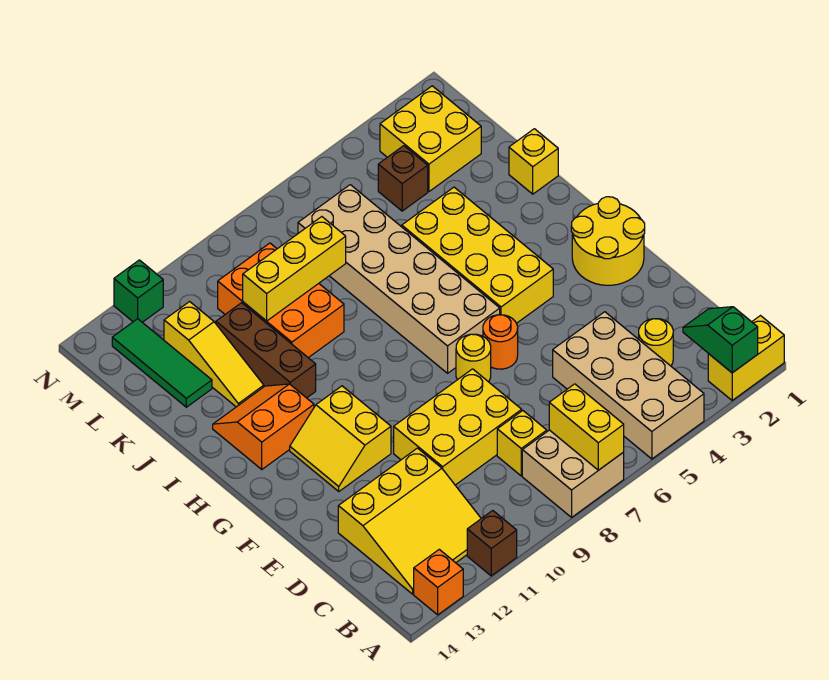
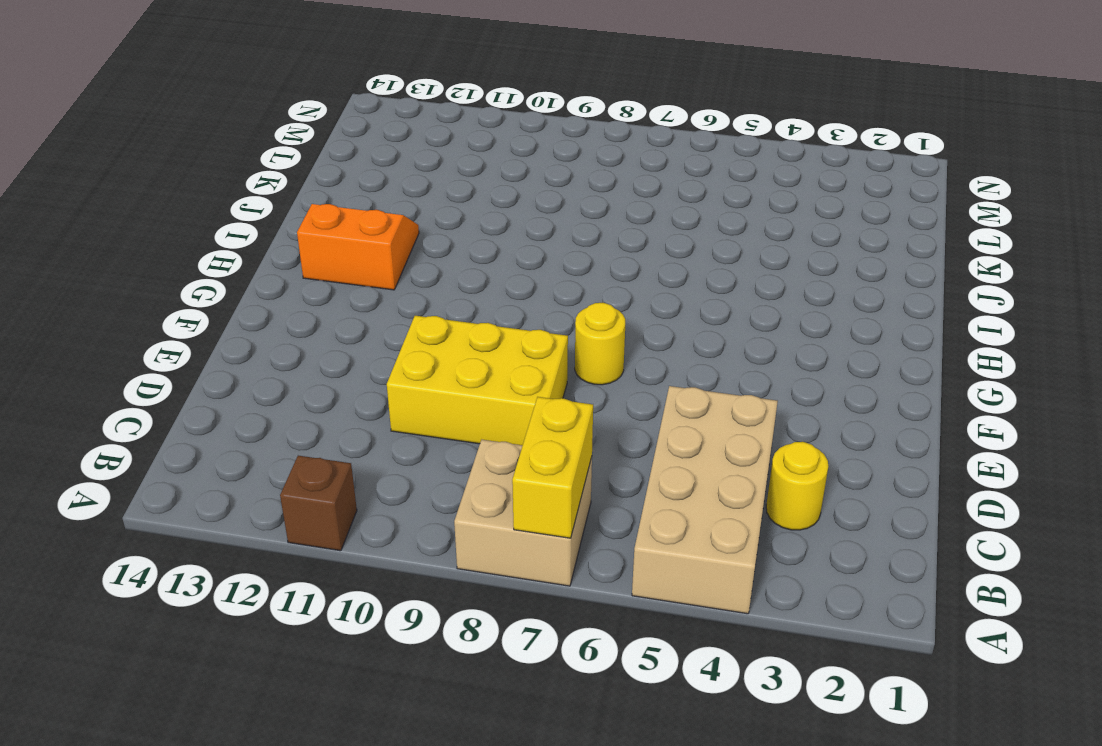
none -> yellow brick A1:A2 level 1
none -> orange brick A13 level 1
none -> yellow slope B11:D13 level 1 top D

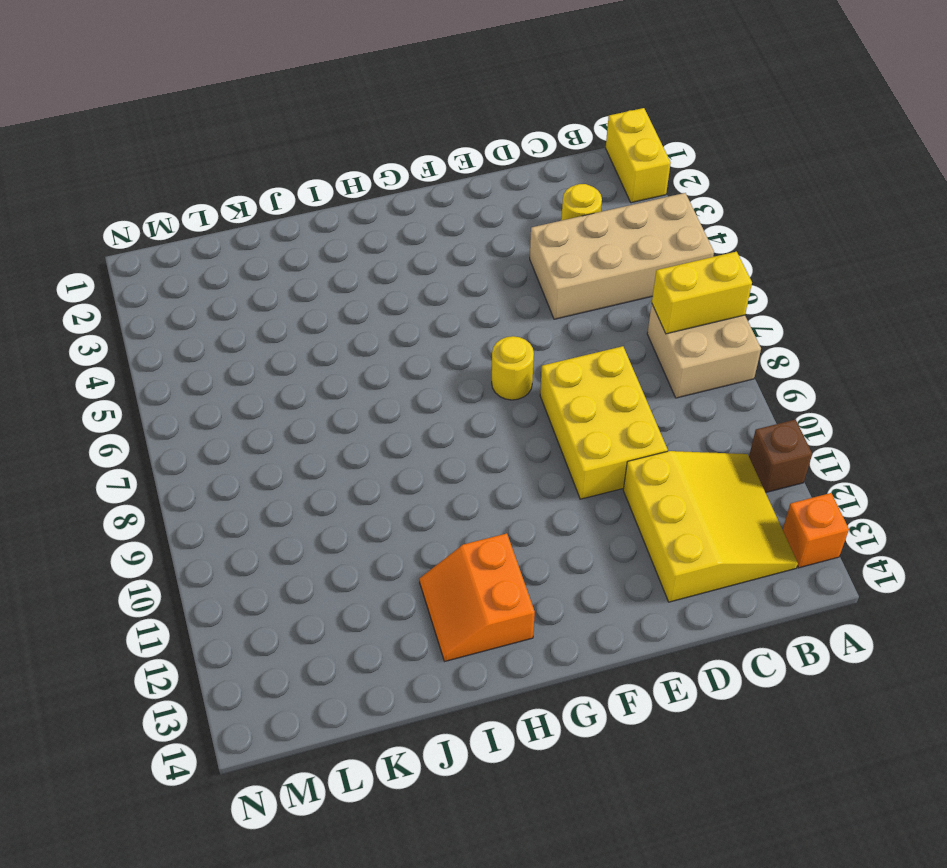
none -> yellow brick C8 level 1
none -> yellow round brick F1:G2 level 1
none -> orange round brick F6 level 1

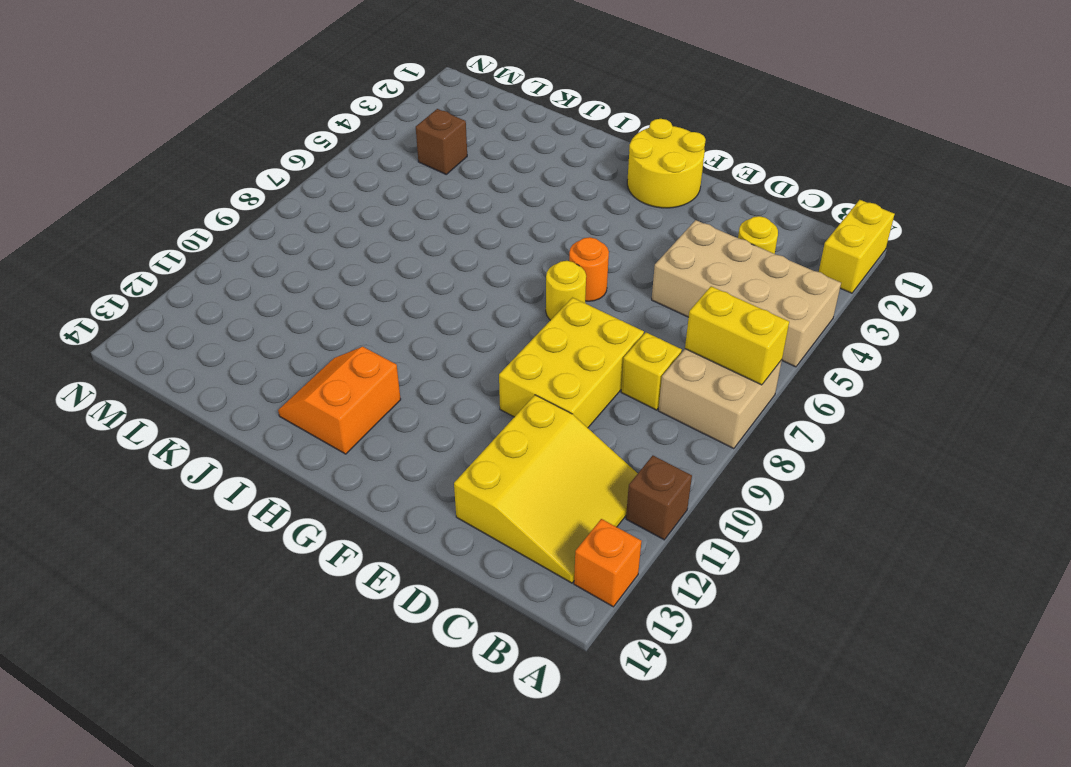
none -> yellow slope F11:G12 level 1 top 11
none -> yellow brick G4:J5 level 1
none -> tan brick G6:L7 level 1

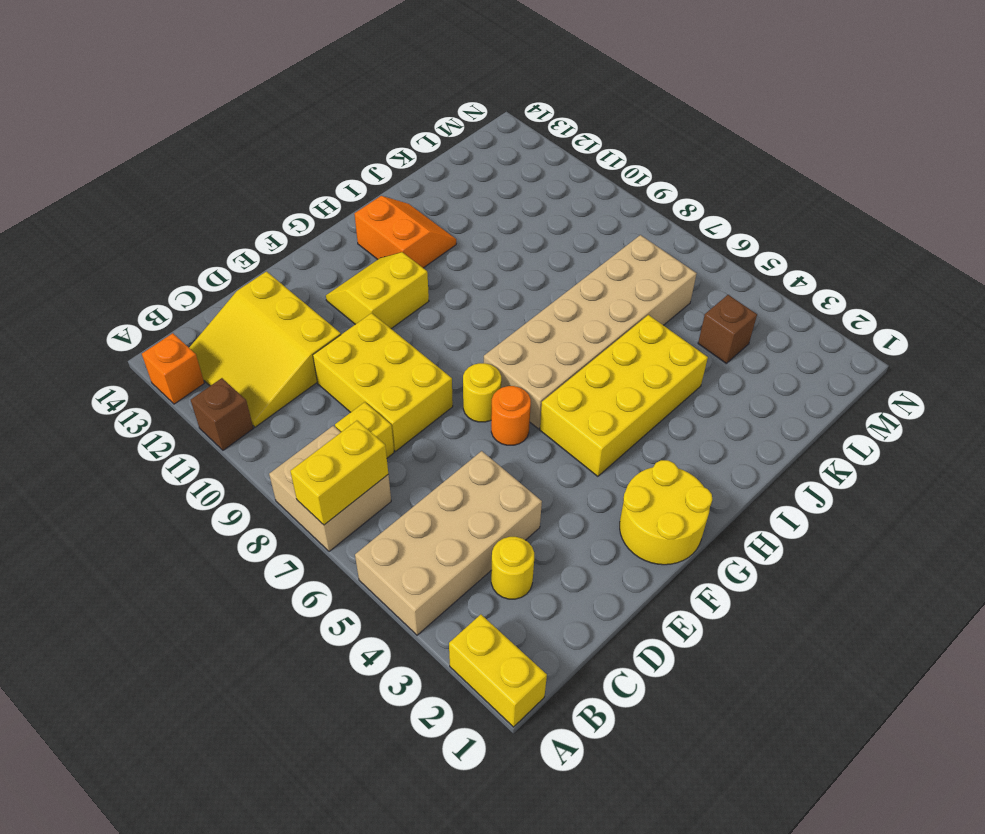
none -> brown brick I11:K11 level 1
none -> yellow brick J1 level 1
none -> orange brick J9:L10 level 1

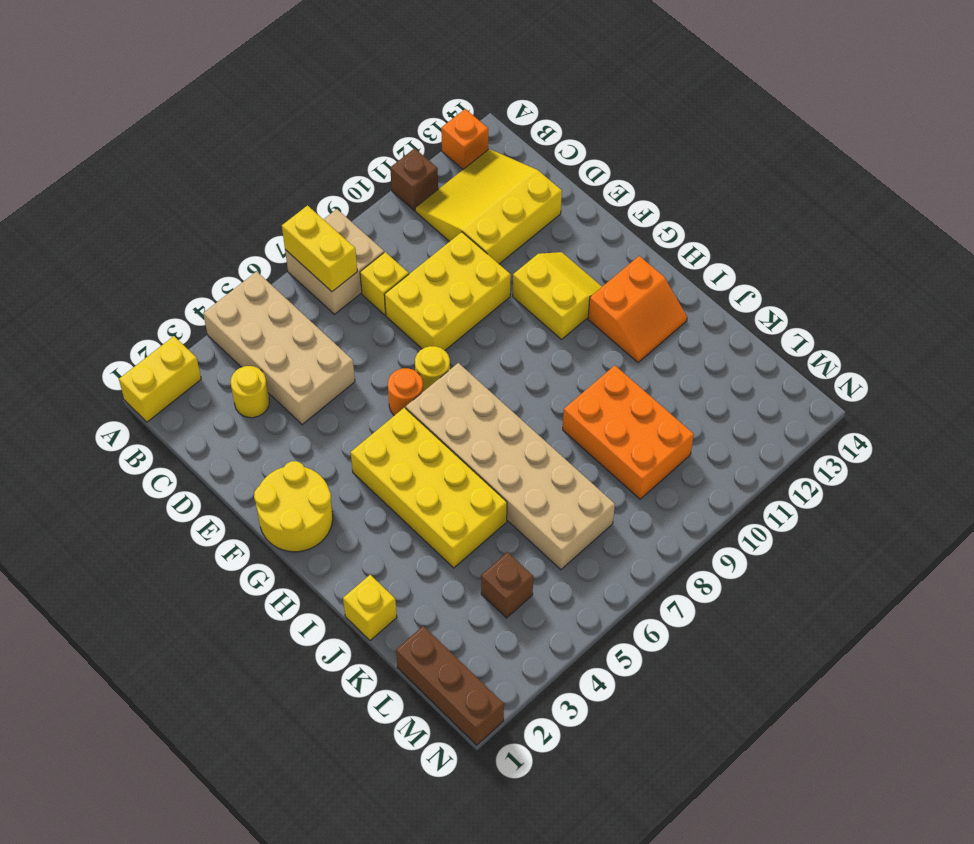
brown brick L1:N1 level 1 -> brown brick I11:K11 level 1
none -> yellow slope J12:L12 level 1 top L
none -> green tile K13:M13 level 1
none -> yellow brick L2:M3 level 1

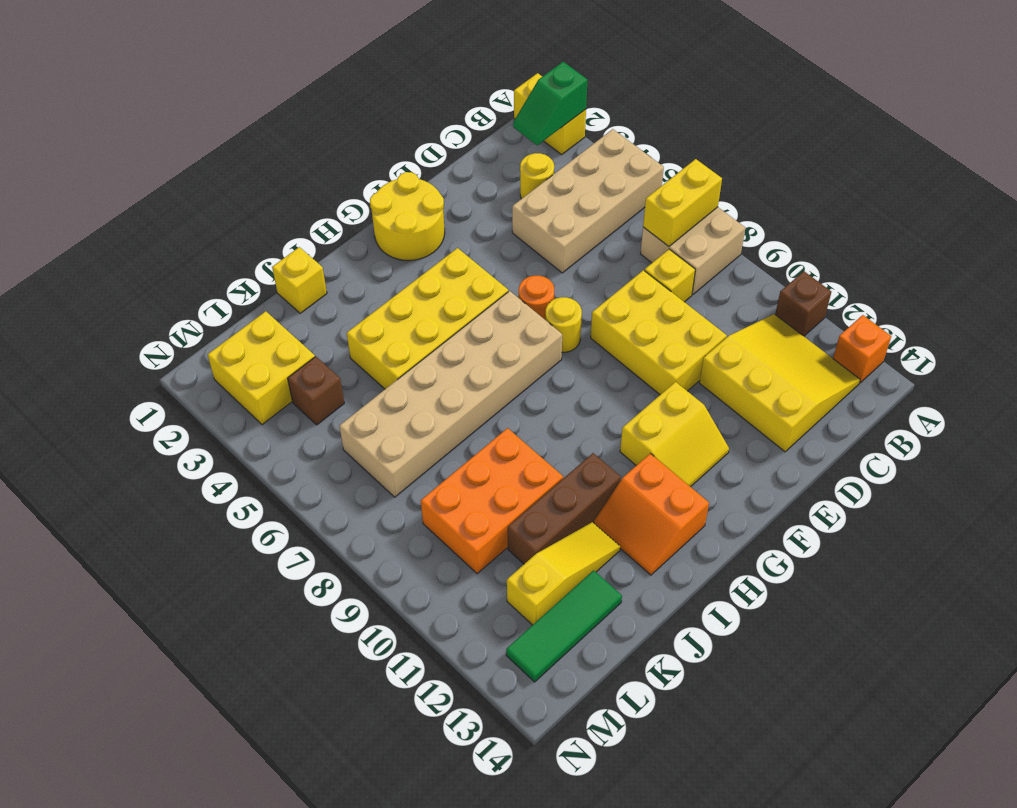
none -> green brick N12 level 1
none -> yellow brick K8:K10 level 2

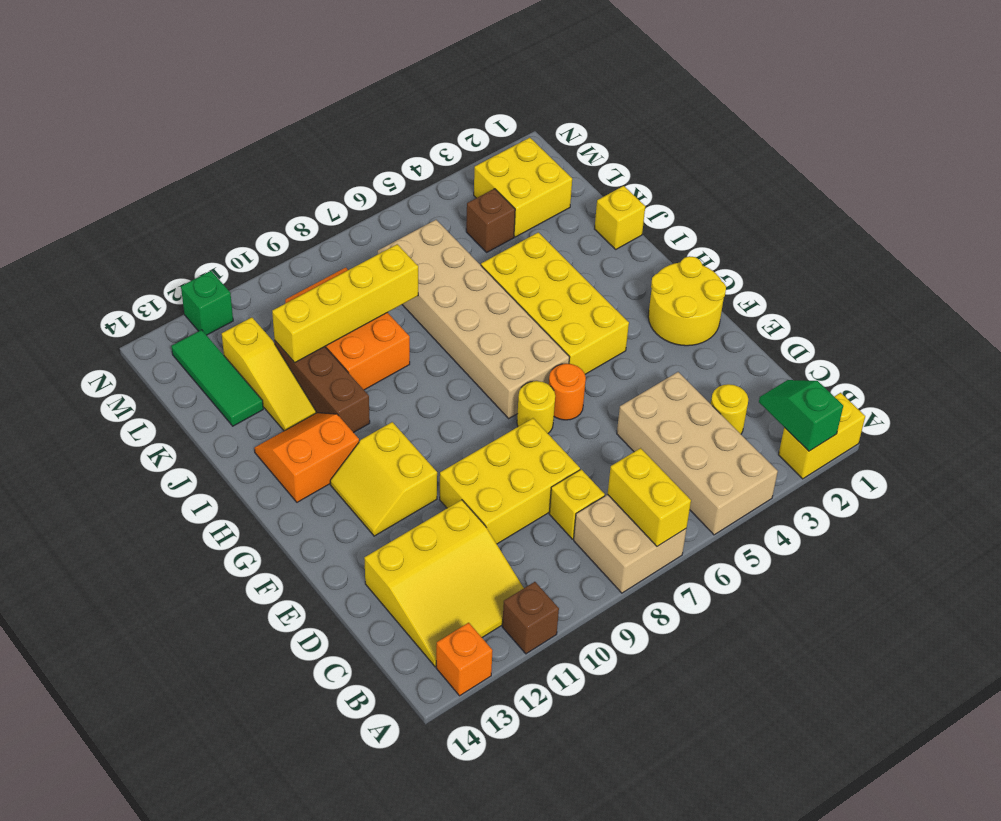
yellow brick K8:K11 level 2 -> yellow brick K8:K10 level 2

